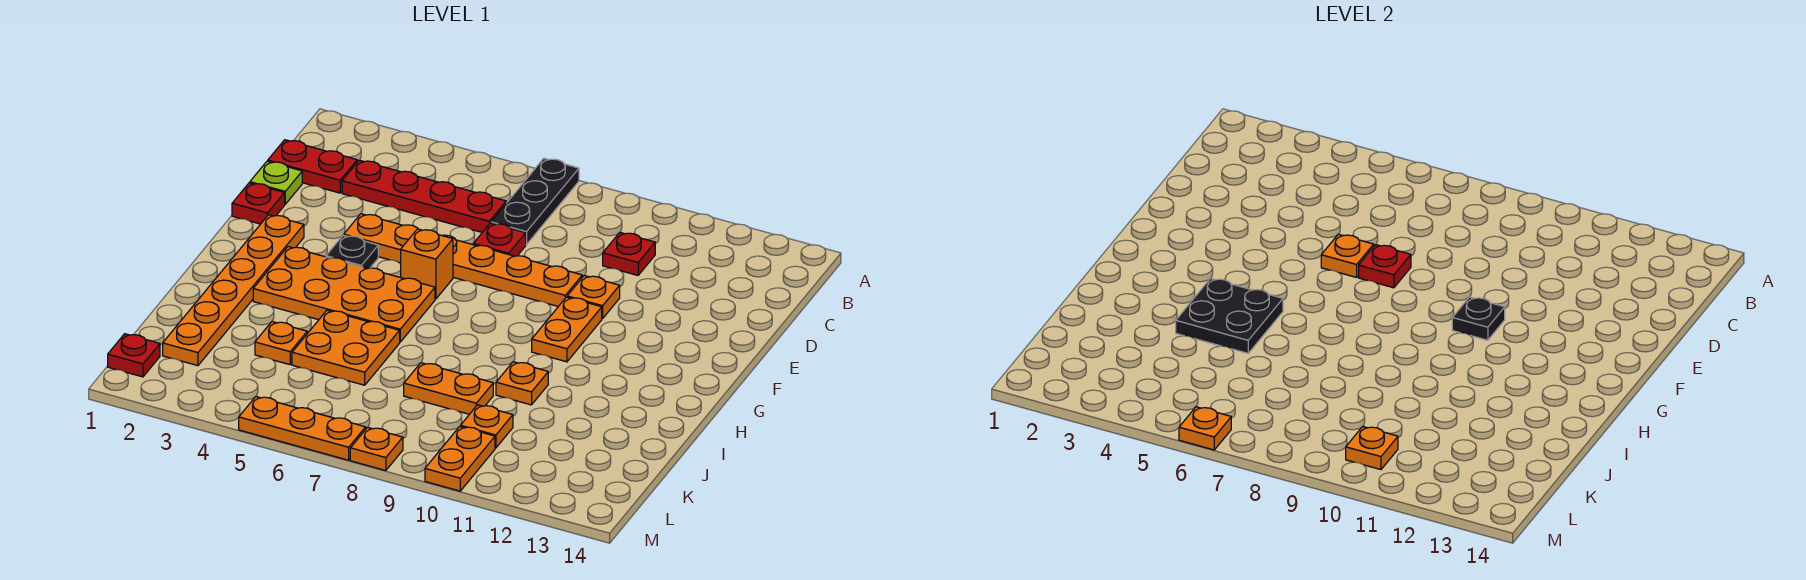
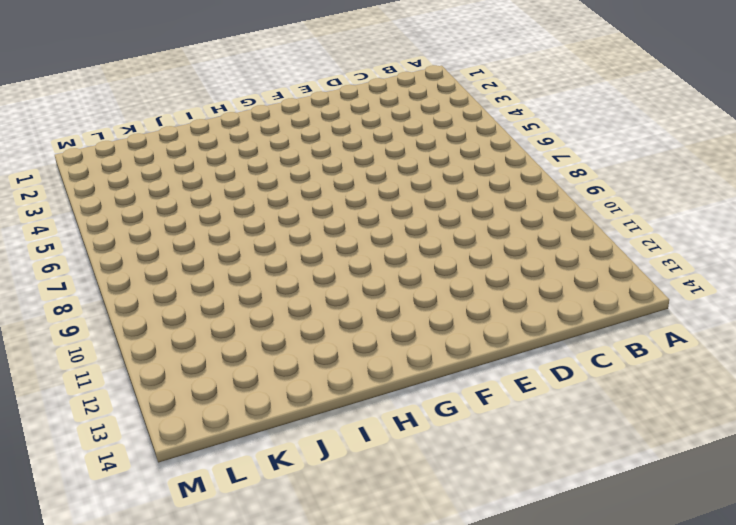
none -> black plate A7:C7 level 1
none -> red plate C1:C2 level 1
none -> red plate C3:C6 level 1

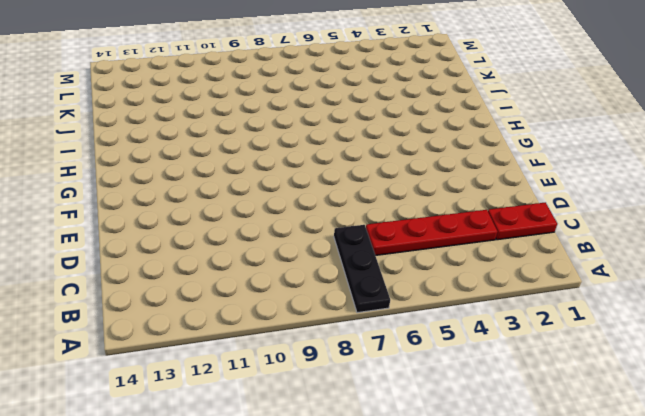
none -> red plate C10 level 1
none -> lime plate D1 level 1
none -> red plate D7 level 1

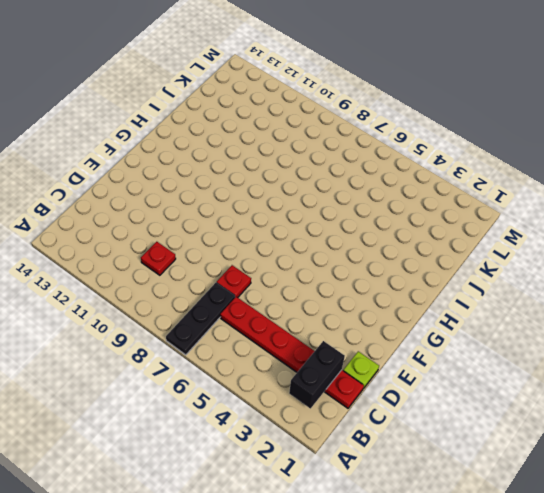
black brick B2:C2 level 2 -> none
none -> red plate E1 level 1
none -> orange plate E4:E9 level 1
none -> orange plate E10 level 1

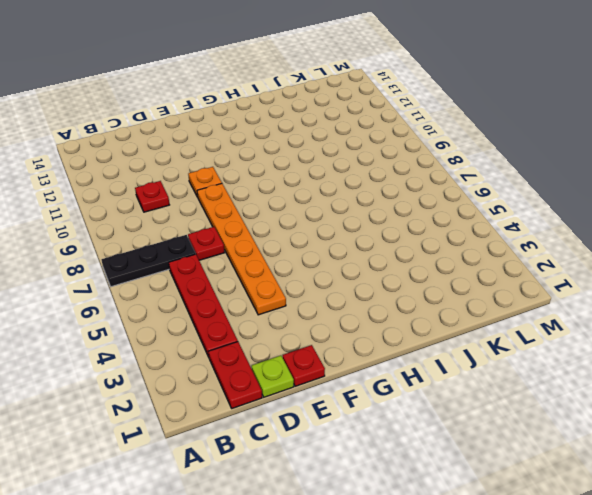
none -> orange plate F2:K2 level 1
none -> black plate F4 level 1
none -> orange brick F6 level 1

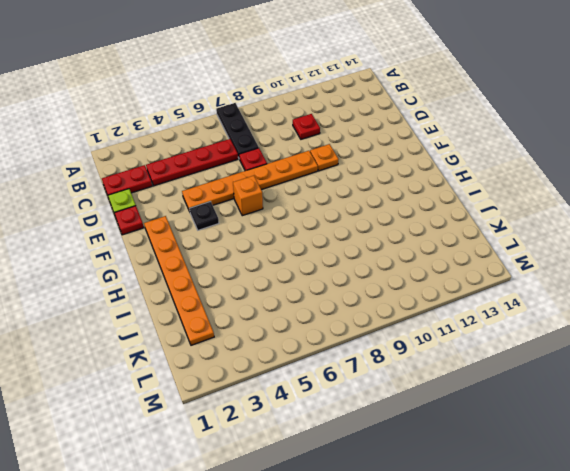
none -> orange plate F10:G10 level 1
none -> orange plate G3:H6 level 1
none -> orange plate I5:J6 level 1

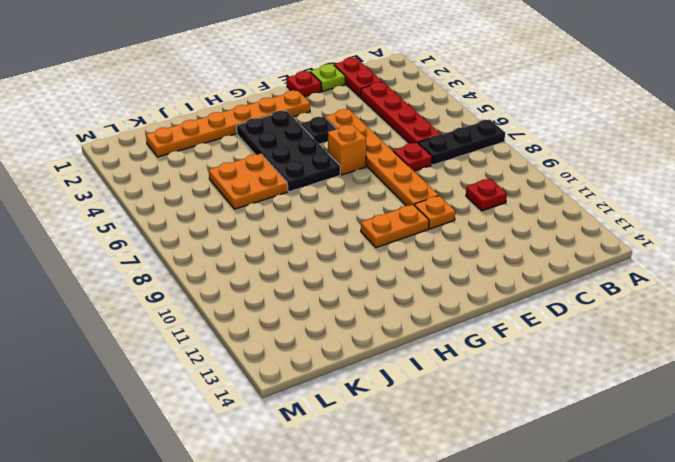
black plate G3:H6 level 1 -> orange plate G3:H6 level 1
none -> orange plate I10 level 1
none -> orange plate J4 level 1
none -> orange plate J8:J9 level 1

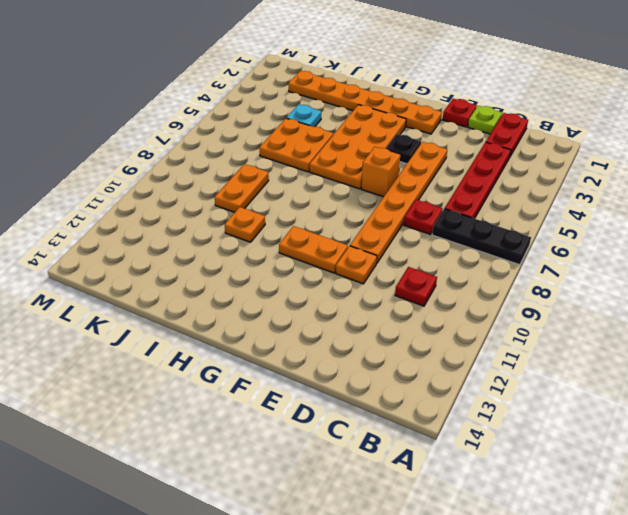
cyan plate J4 level 1 -> orange plate J4 level 1
none -> orange plate K10 level 1
none -> red plate L1 level 1
none -> orange plate L10:M10 level 1

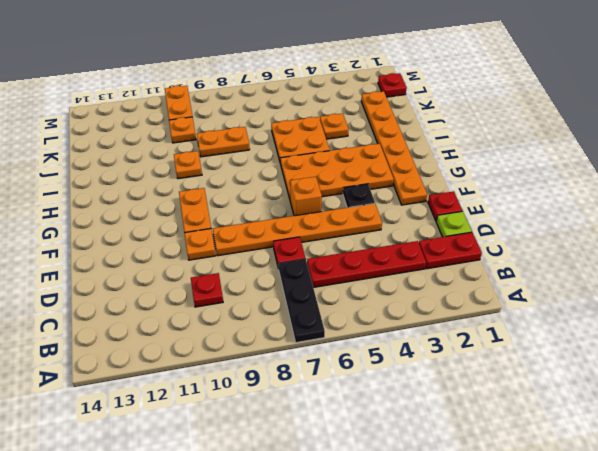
none -> orange plate M5:M7 level 1
none -> orange plate M8 level 1
none -> orange plate E6 level 2

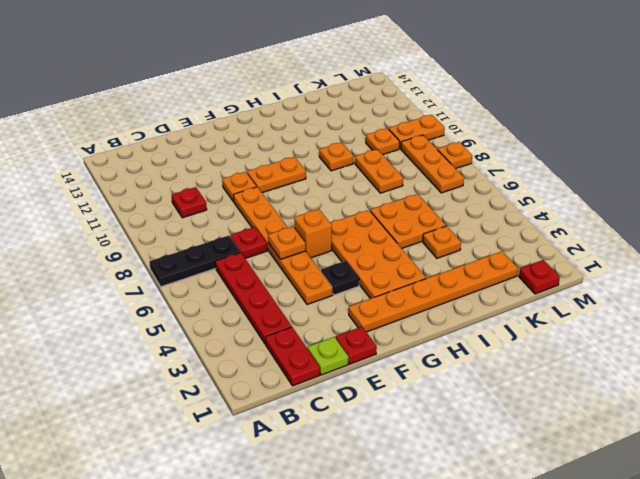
orange plate L7:L9 level 1 -> orange plate M5:M7 level 1
none -> red plate E7 level 2
none -> black plate F10 level 2
none -> black plate H4:I5 level 2

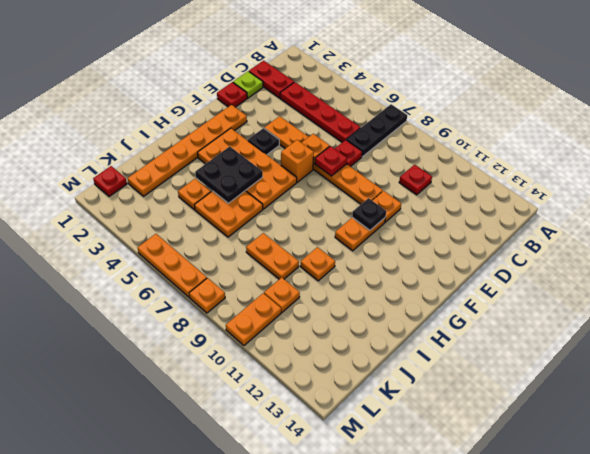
none -> orange plate L10 level 2
none -> orange plate M6 level 2

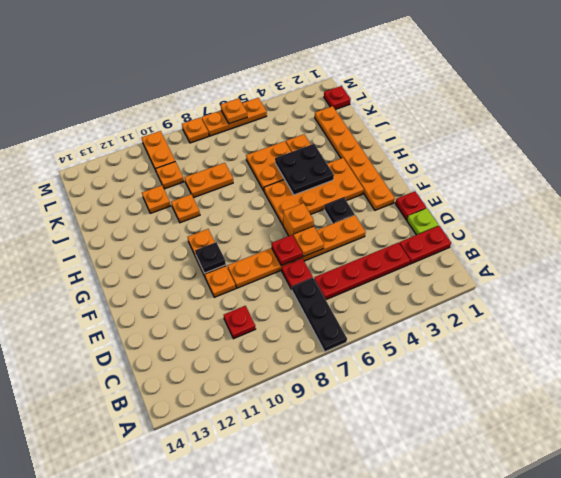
orange plate J11 level 1 -> orange plate L10 level 2

